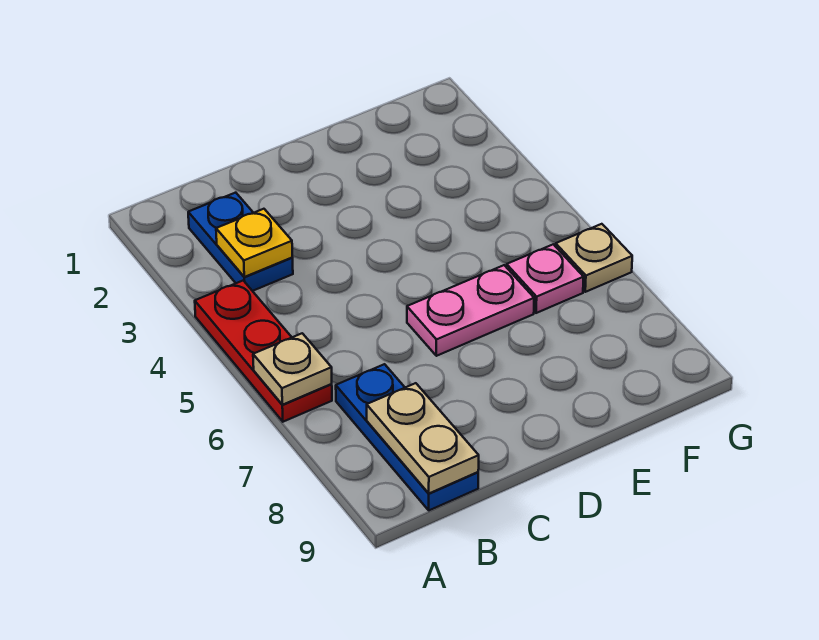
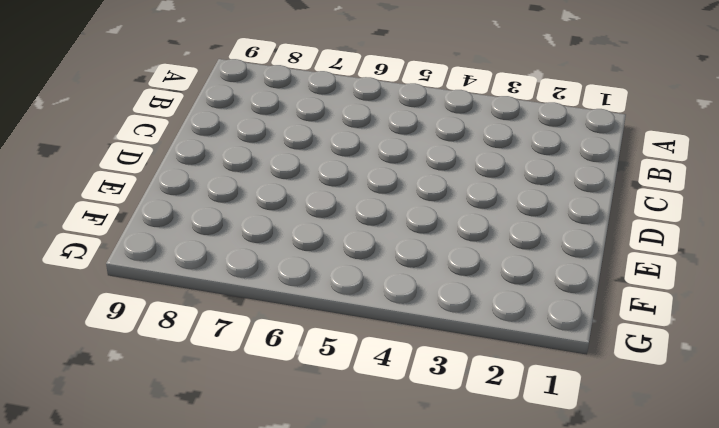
none -> red plate A4:A6 level 1
none -> blue plate B2:B3 level 1

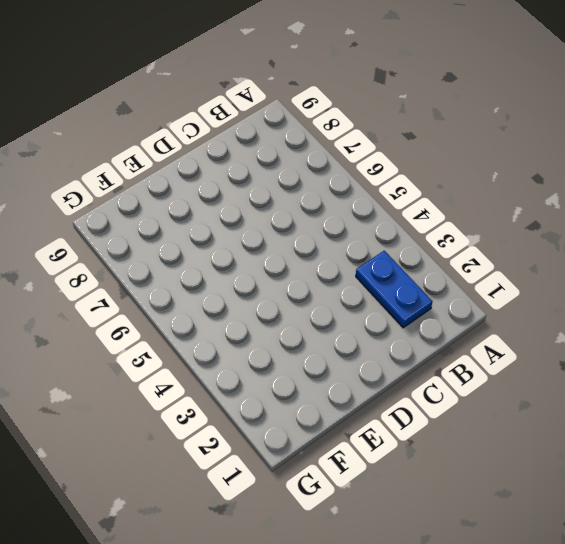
none -> red plate A4:A6 level 1
none -> blue plate B7:B9 level 1

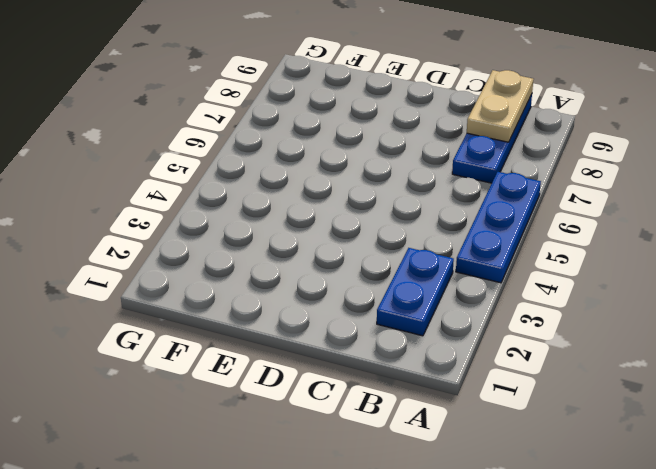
blue plate A4:A6 level 1 -> red plate A4:A6 level 1
none -> pink plate D6:E6 level 1
none -> pink plate F6 level 1

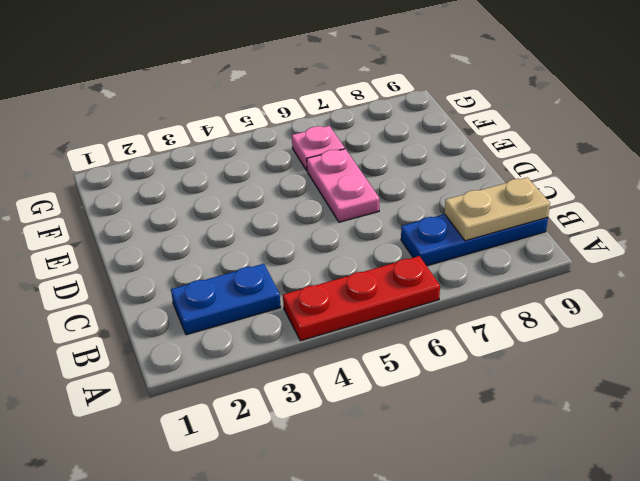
none -> tan plate G6 level 1
none -> tan plate A6 level 2

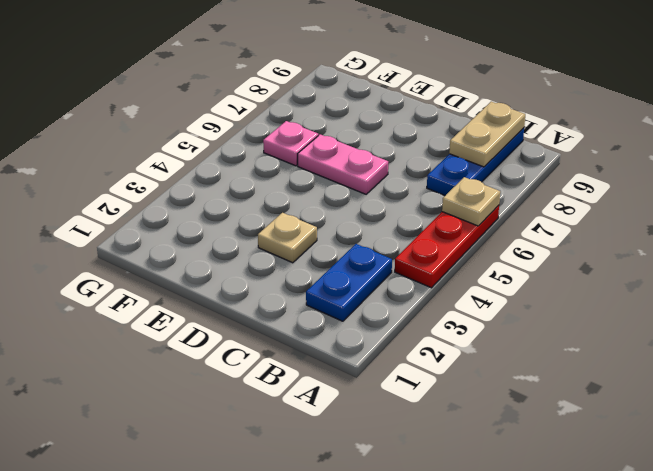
tan plate D3 level 1 -> tan plate G6 level 1
none -> yellow plate B3 level 2

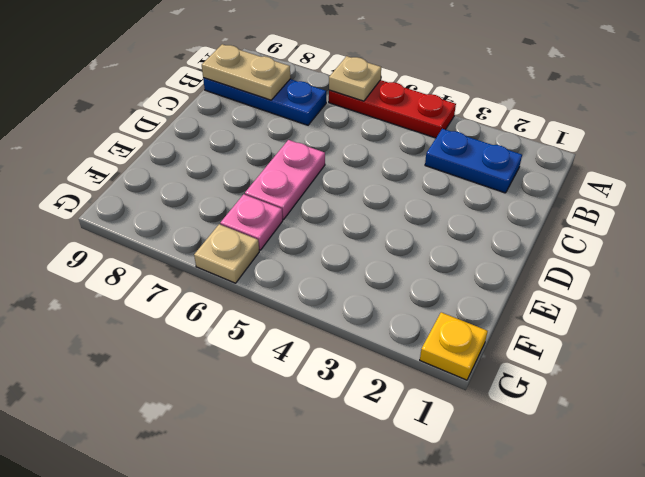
yellow plate G1 level 1 -> yellow plate B3 level 2

